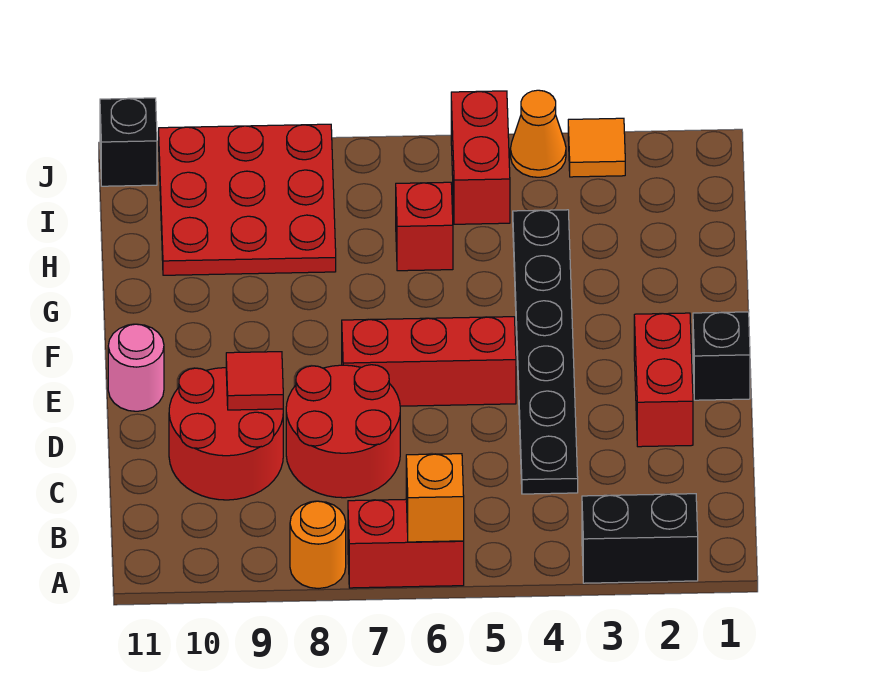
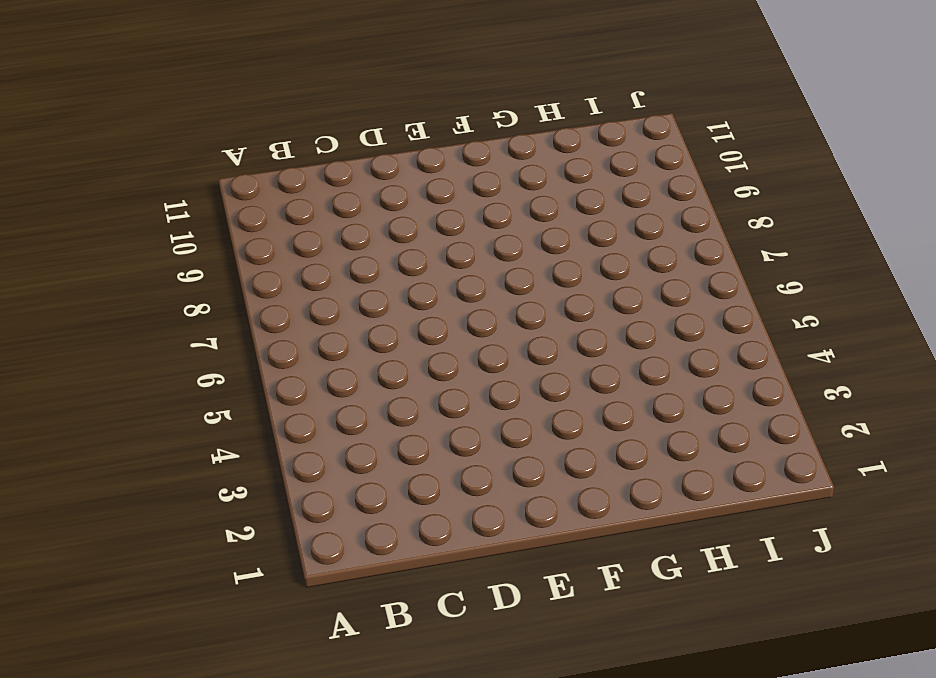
none -> black brick A2:A3 level 1
none -> red brick A6:A7 level 1
none -> orange round brick A8 level 1

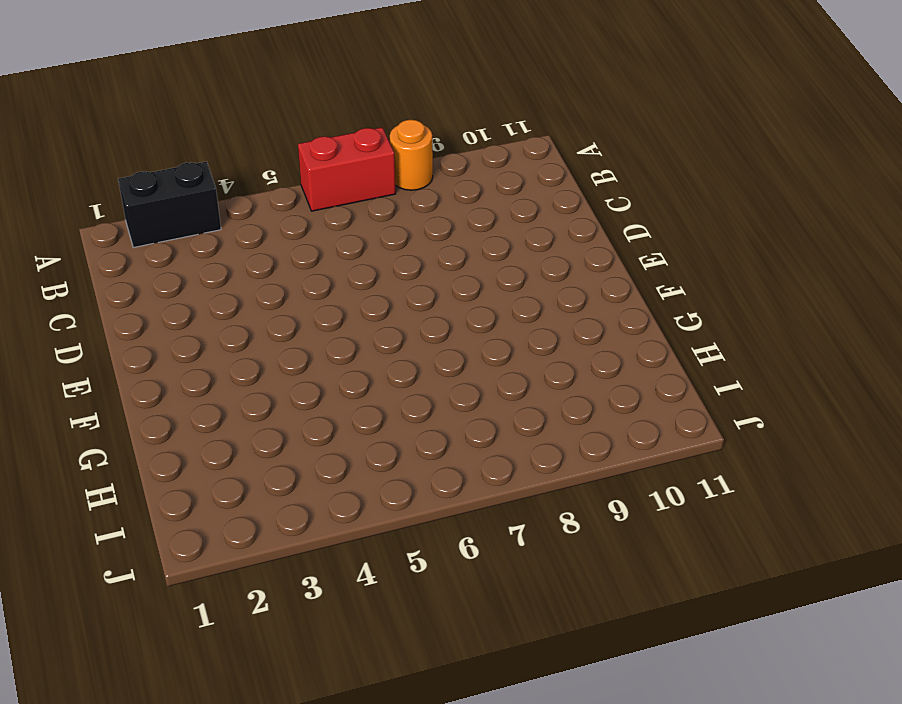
none -> black plate C4:H4 level 1
none -> red round brick C7:D8 level 1
none -> red round brick C9:D10 level 1

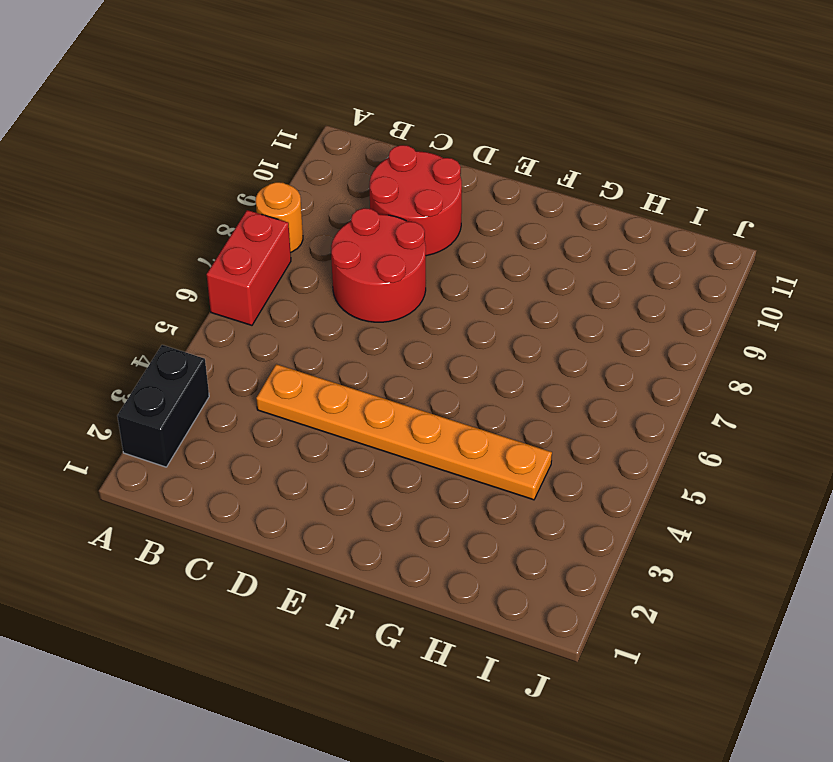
orange plate C4:H4 level 1 -> black plate C4:H4 level 1
none -> red brick D2:E2 level 1
none -> black brick E1 level 1
none -> red brick E5:E7 level 1

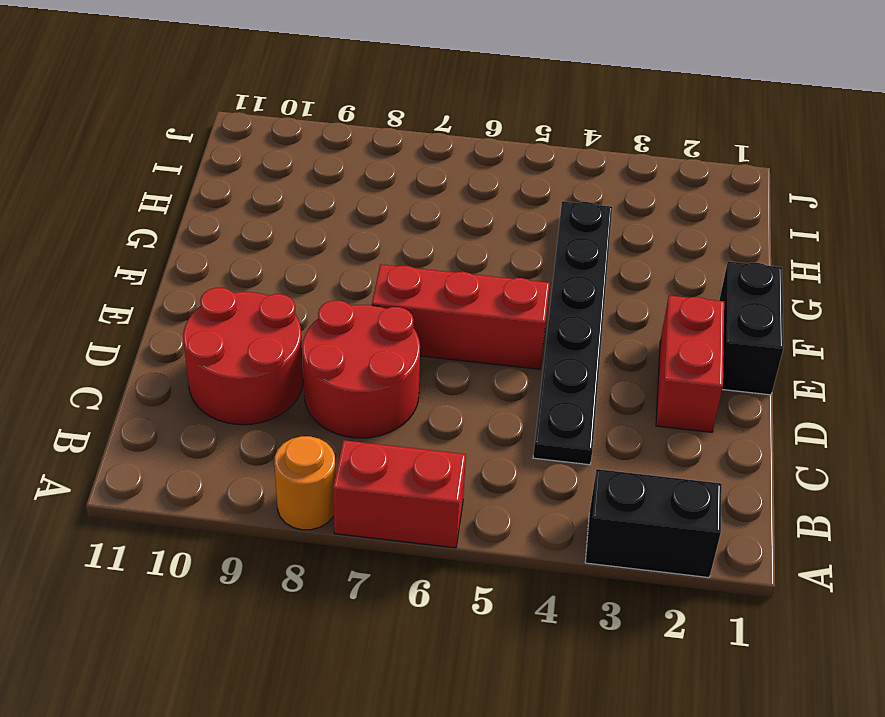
black brick E1:F1 level 1 -> black brick E1 level 1
none -> pink round brick E11 level 1
none -> red brick H6 level 1
none -> red plate H8:J10 level 1

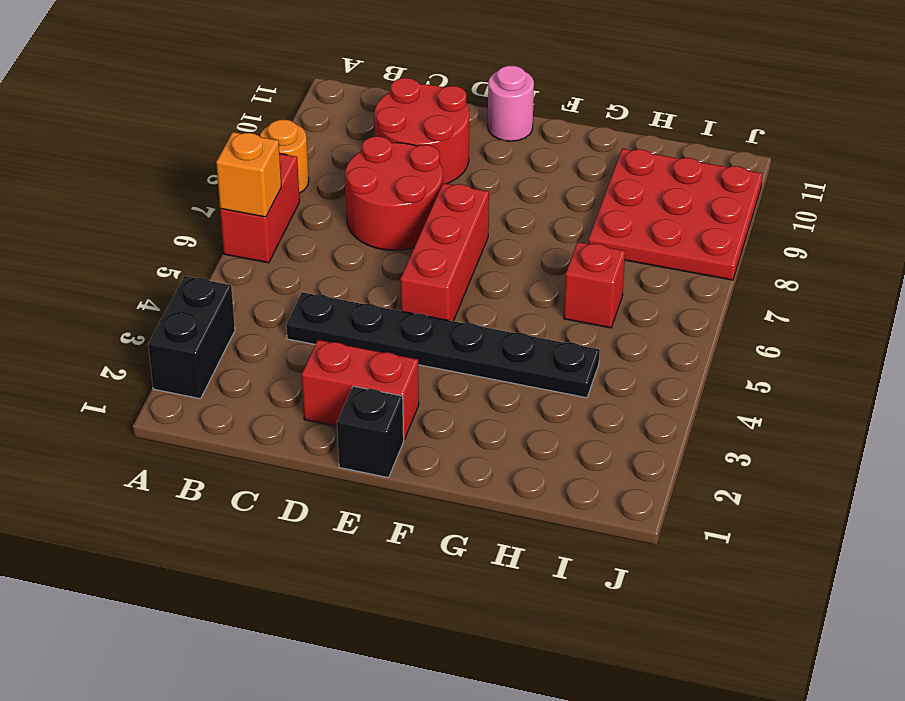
none -> red brick I5:J5 level 1
none -> orange tile J3 level 1
none -> orange cone J4 level 1

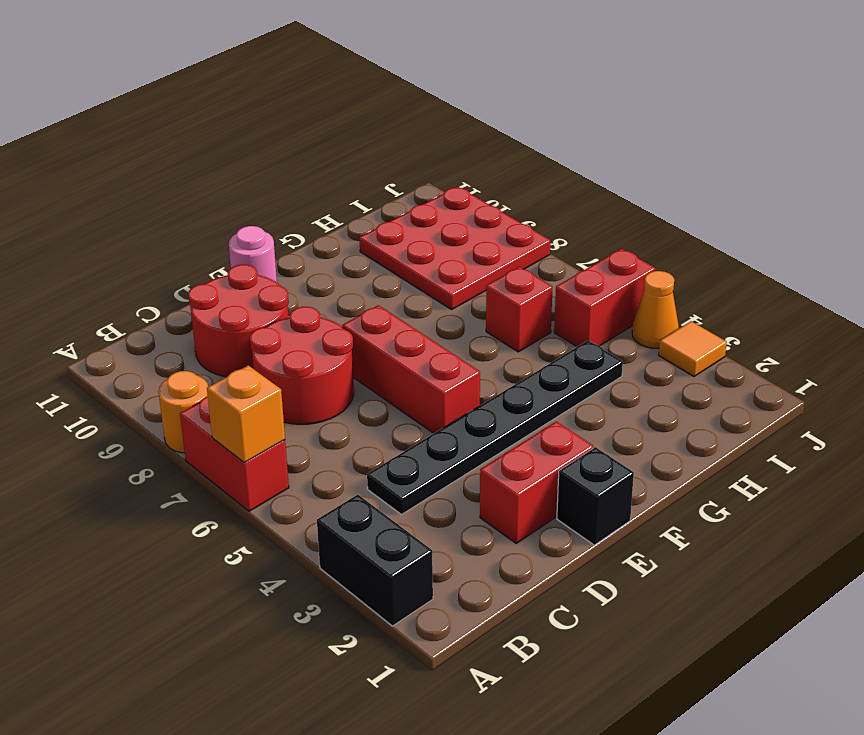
none -> black brick J11 level 1
none -> red tile D9 level 2

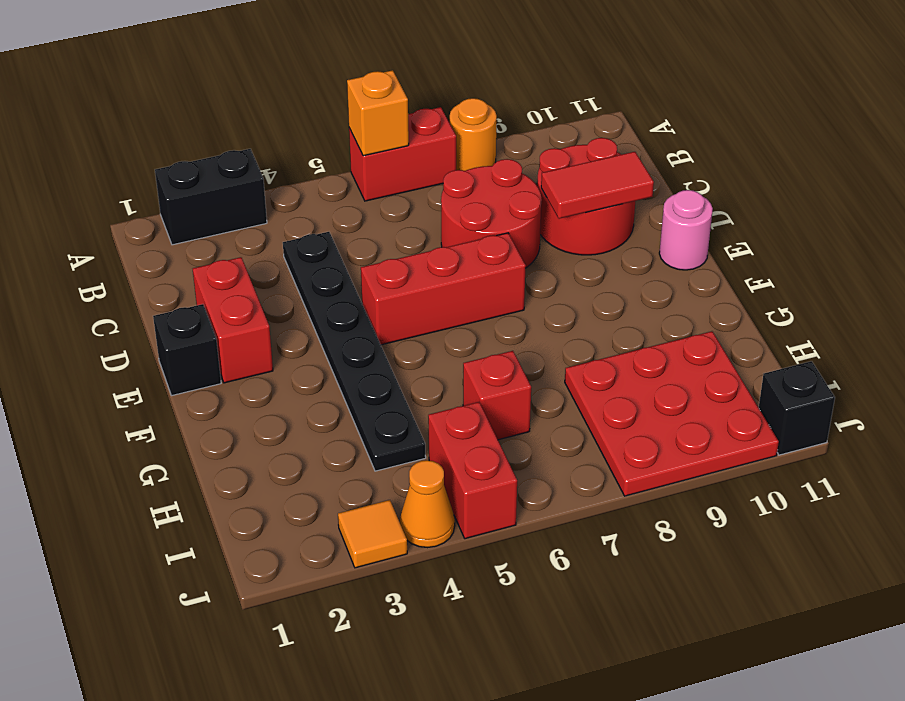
red tile D9:D10 level 2 -> red tile D9 level 2

